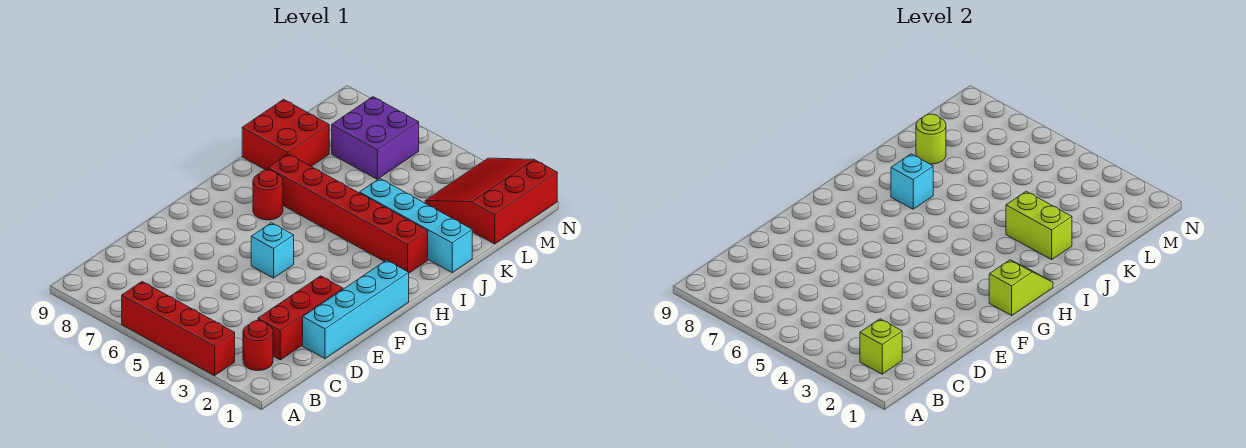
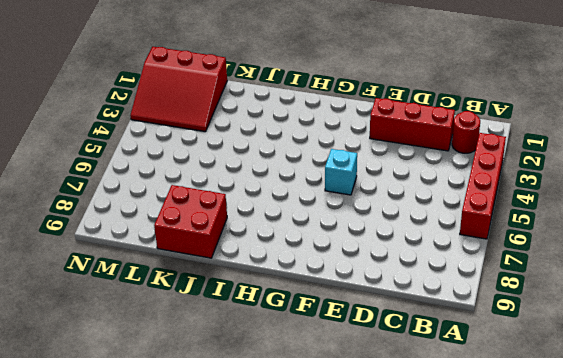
none -> cyan brick D1:G1 level 1
none -> red round brick H7 level 1
none -> red brick I2:I7 level 1

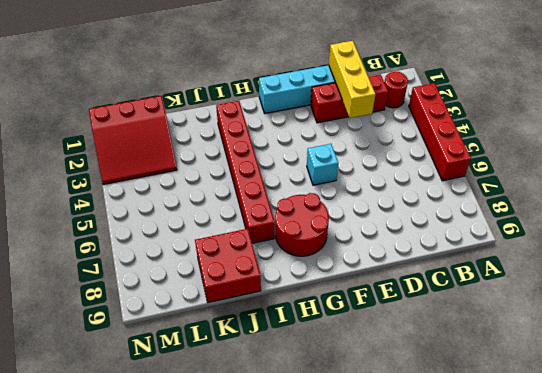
yellow brick D1:D3 level 2 -> none
red round brick G7:H8 level 1 -> red round brick H7 level 1
none -> cyan brick J1:J4 level 1
none -> purple brick L6:M7 level 1
none -> lime brick B2 level 2

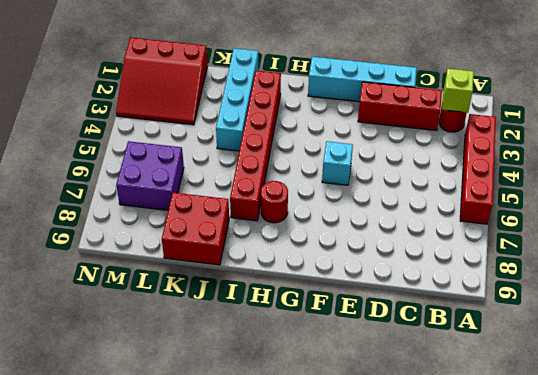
none -> lime slope G1:H1 level 2 top G
none -> cyan brick I7 level 2
none -> lime brick J2:J3 level 2

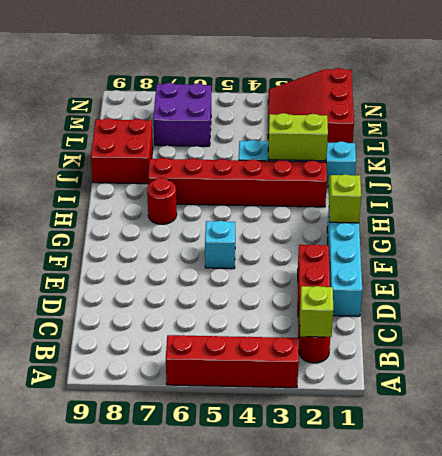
none -> cyan brick I7 level 2
none -> lime round brick K8 level 2

